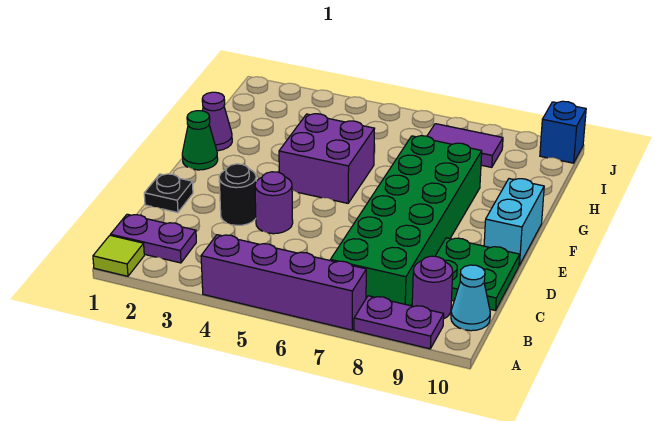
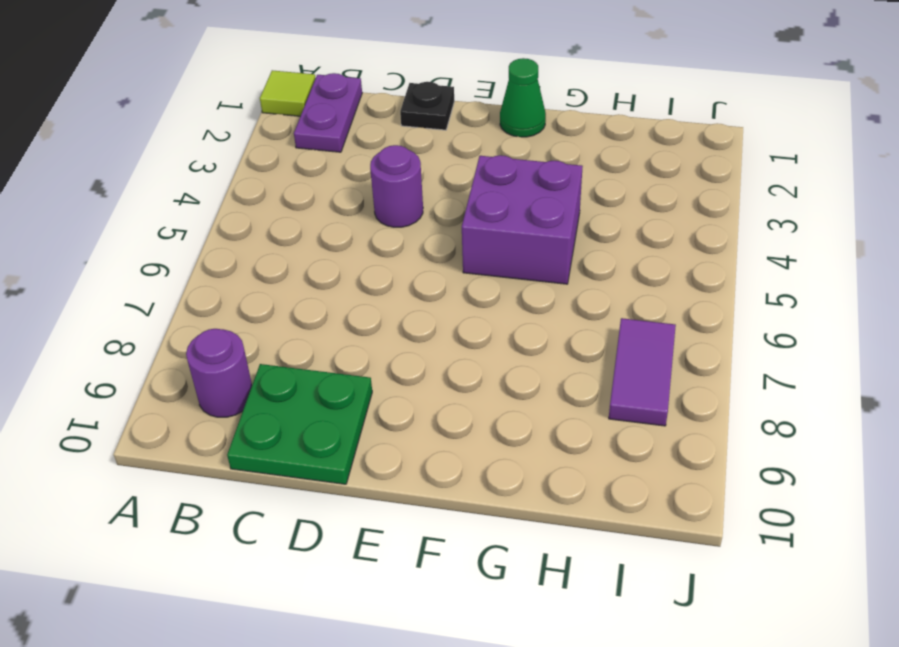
none -> purple brick A4:A7 level 1
none -> purple plate A8:A9 level 1
none -> green brick B7:G8 level 1

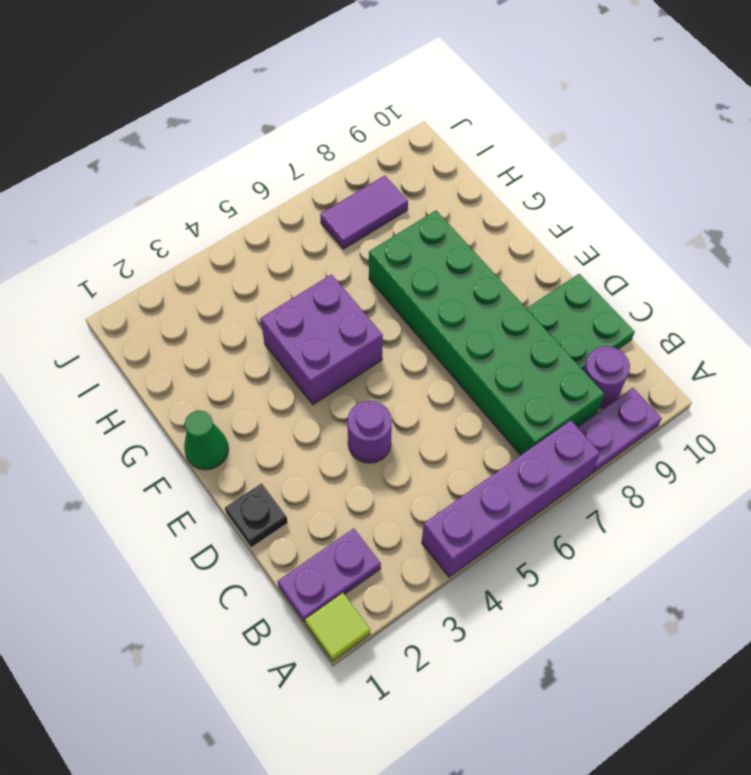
none -> cyan cone B10 level 1
none -> black round brick D3 level 1
none -> cyan brick E10:F10 level 1

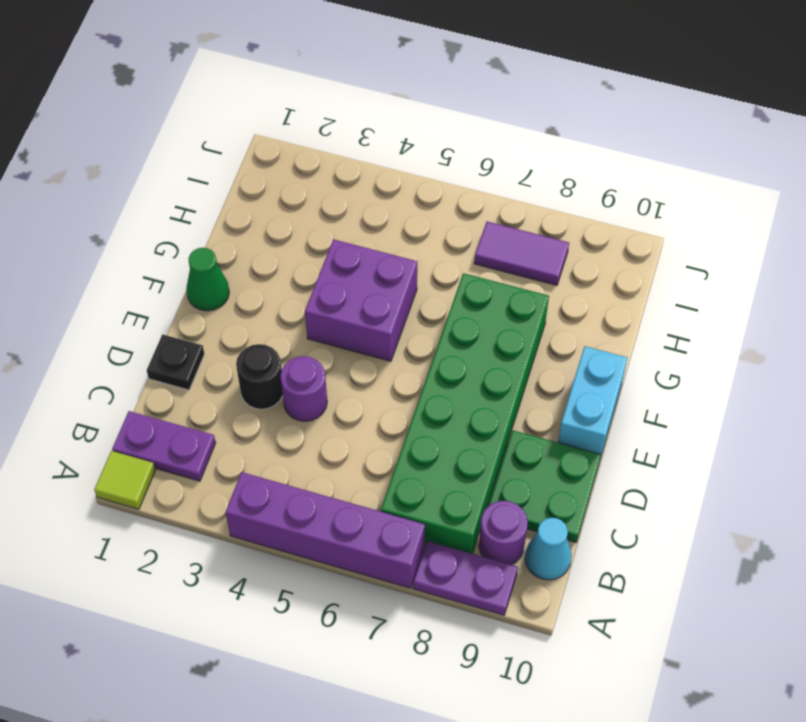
none -> purple cone G1 level 1
none -> blue brick J10 level 1

